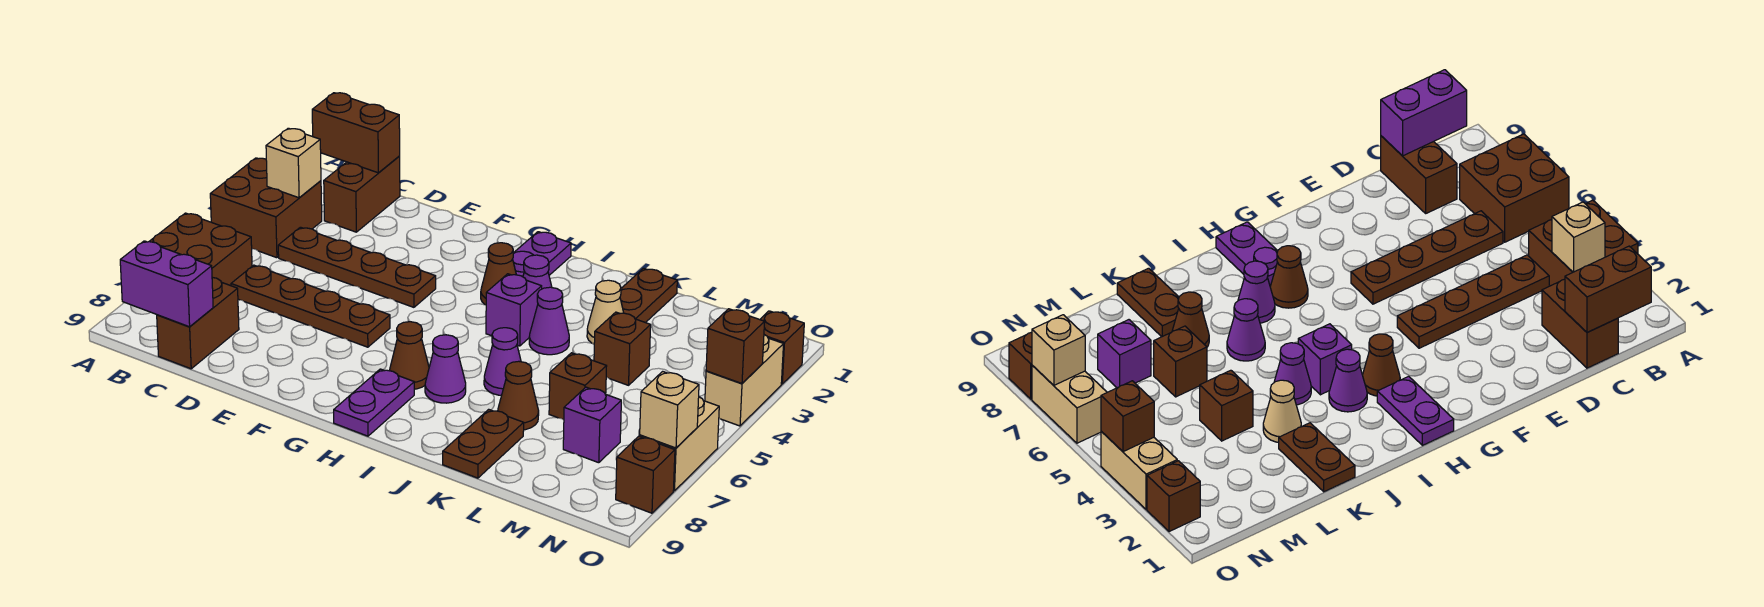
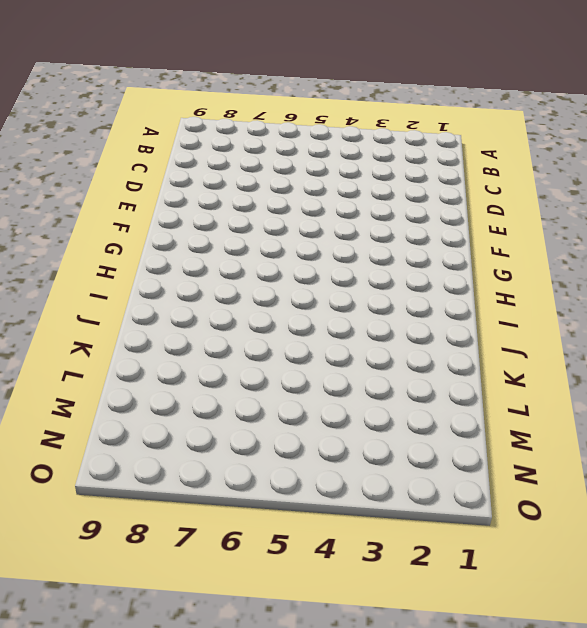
none -> brown brick A3:B4 level 1
none -> brown brick A6:B7 level 1
none -> brown brick C1:C2 level 1
none -> brown plate C4:F4 level 1

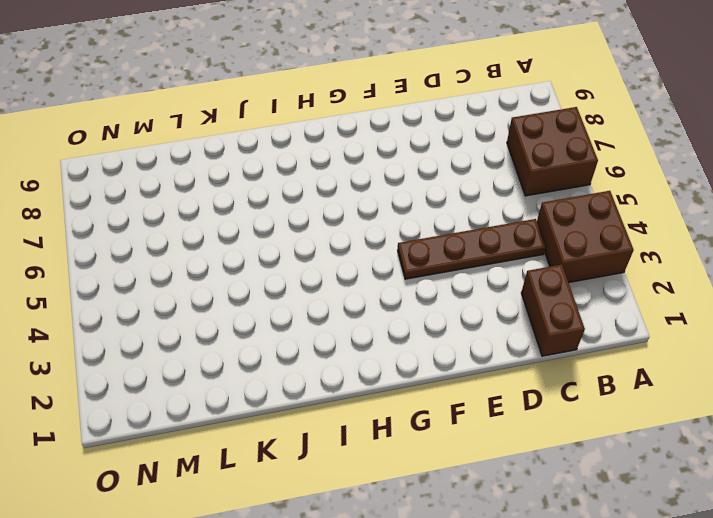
none -> brown plate C6:F6 level 1
none -> brown brick C8:C9 level 1
none -> purple plate H1:H2 level 1
none -> brown cone H3 level 1

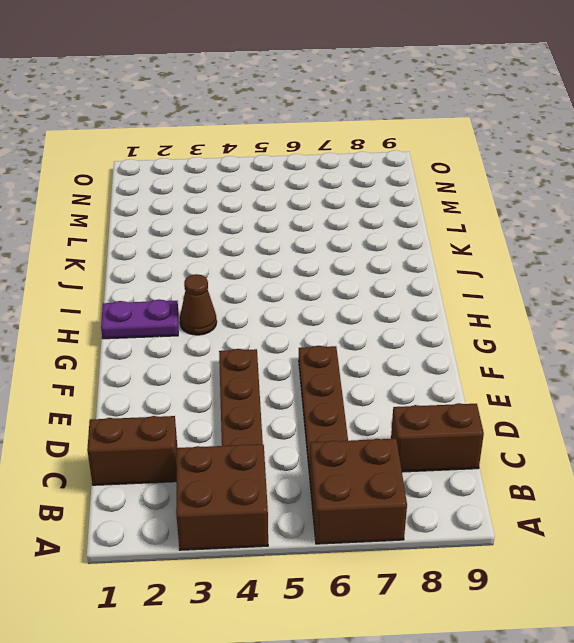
none -> brown cone H7 level 1
none -> purple plate H8:H9 level 1
none -> purple cone I3 level 1
none -> purple brick I4 level 1

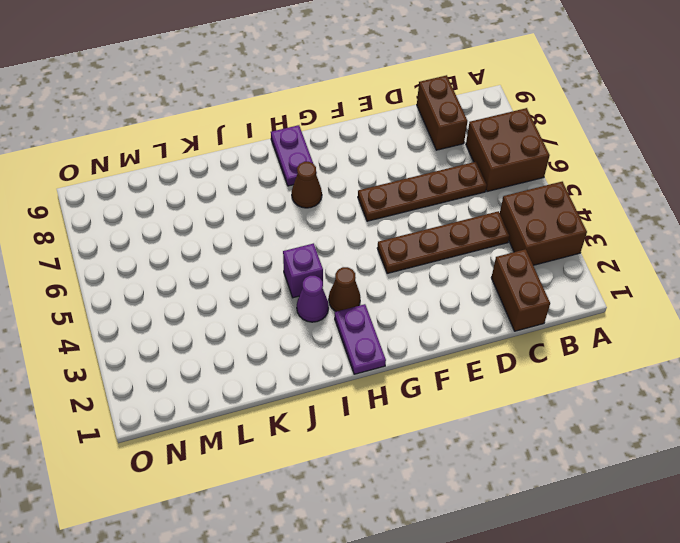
none -> purple cone I7 level 1
none -> purple cone J4 level 1
none -> purple cone J6 level 1
none -> brown plate K1:K2 level 1

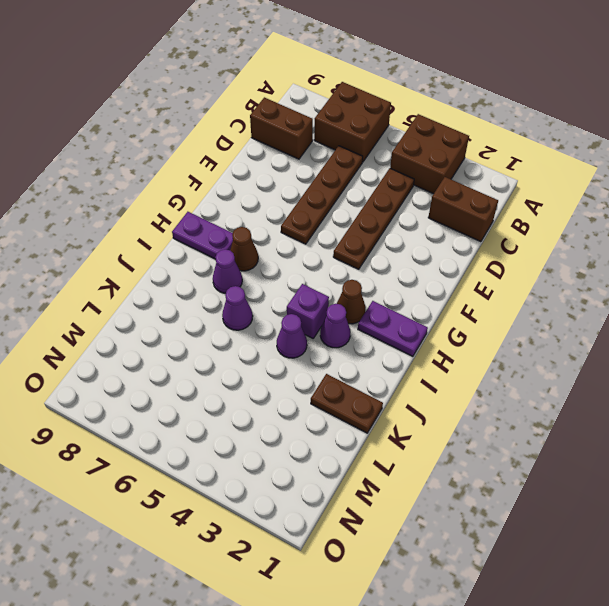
none -> tan cone K3 level 1
none -> brown cone K7 level 1
none -> brown plate K8:K9 level 1
none -> brown brick L4 level 1

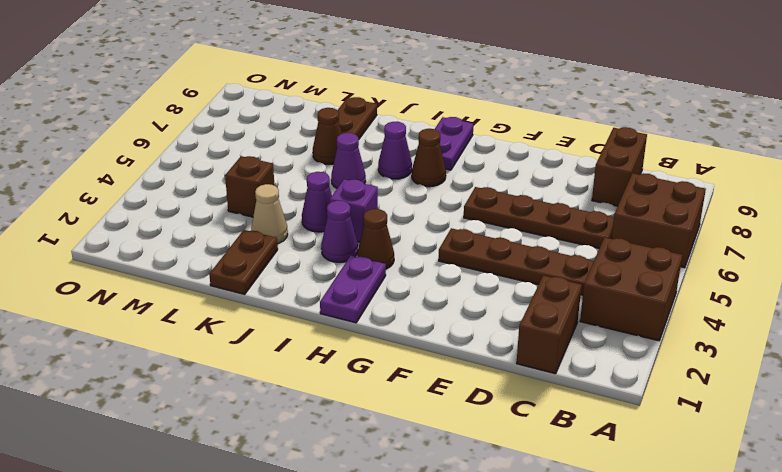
none -> brown brick L6 level 1
none -> purple brick M7 level 1
none -> brown brick O2 level 1
none -> tan brick O3:O4 level 1

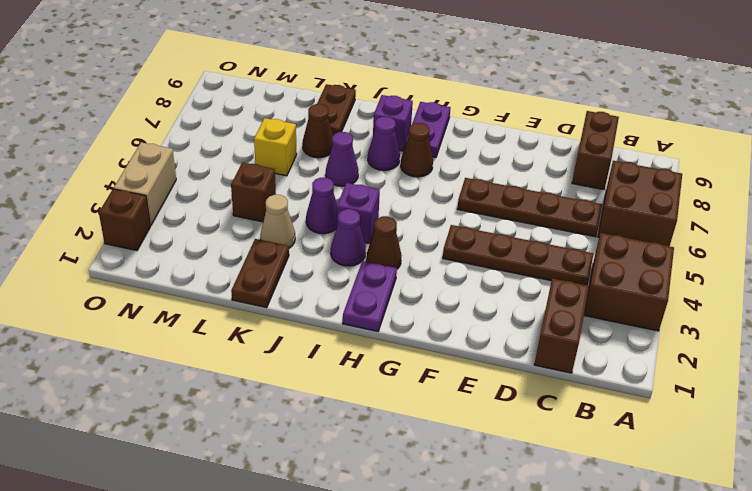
purple brick I8 level 1 -> purple brick M7 level 1
yellow brick L6 level 1 -> brown brick L6 level 1
none -> tan brick O6:O7 level 1
none -> brown brick O8 level 1
none -> brown brick B1:C1 level 2
none -> tan brick B3 level 2

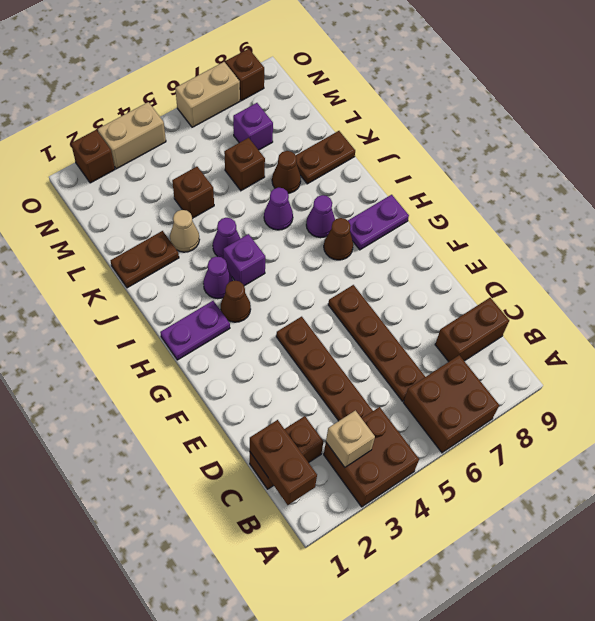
none -> purple brick B9:C9 level 2
none -> brown brick O4 level 2
none -> tan brick O7 level 2

